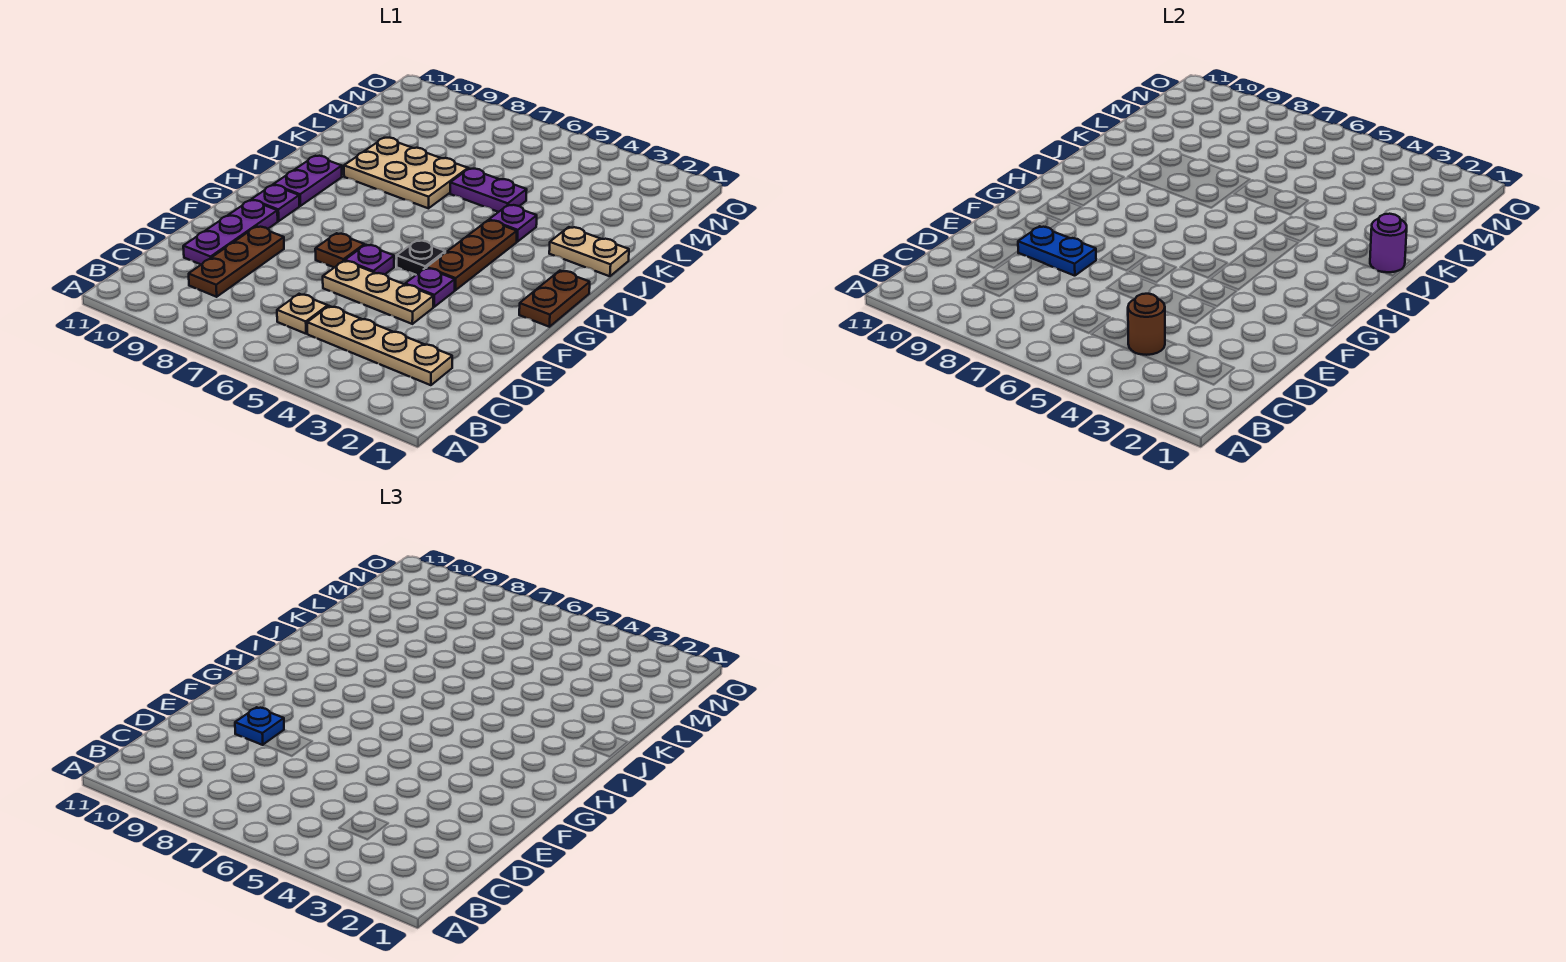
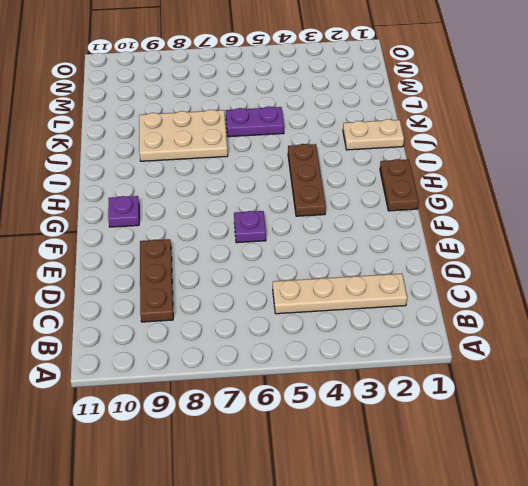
none -> tan plate C6 level 1
none -> purple plate D10:F10 level 1
none -> tan plate E4:E6 level 1

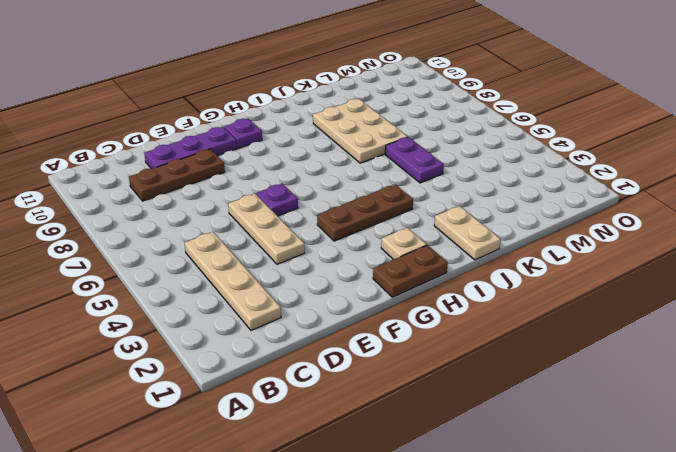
tan plate H2 level 1 -> tan plate C6 level 1
none -> purple plate F4 level 1
none -> brown plate F7 level 1
none -> black plate G5 level 1

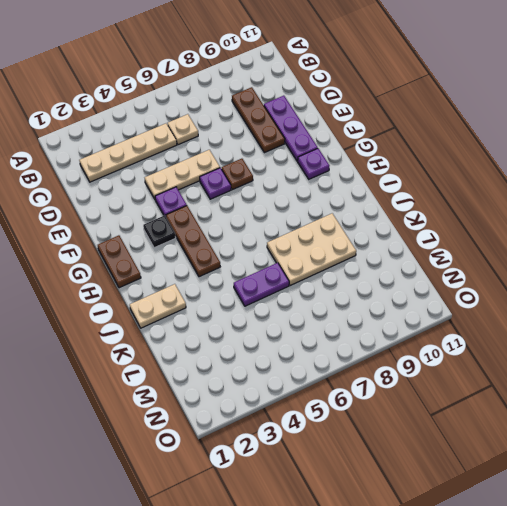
black plate G3 level 1 -> black plate G5 level 1
none -> purple plate H10:I10 level 1
none -> purple plate J4 level 1
none -> brown round brick C4 level 2

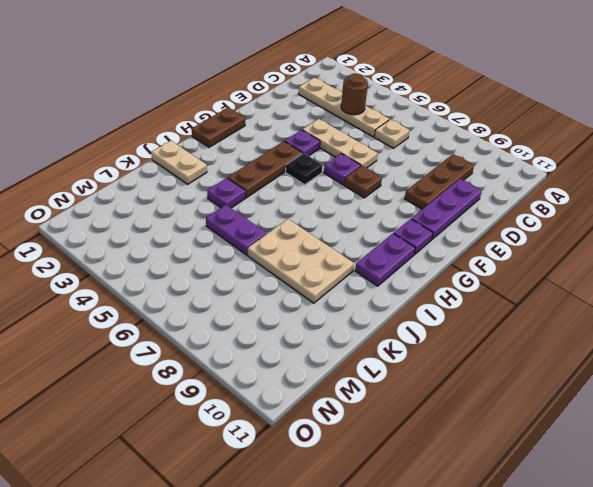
none -> blue plate E8:E9 level 2
none -> purple round brick J1 level 2
none -> blue plate E9 level 3

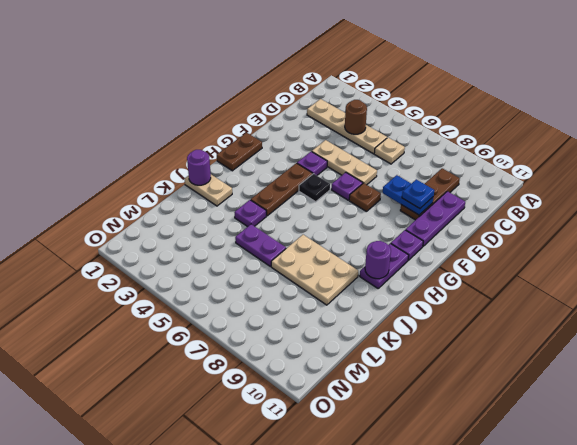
purple round brick I10 level 2 -> none

